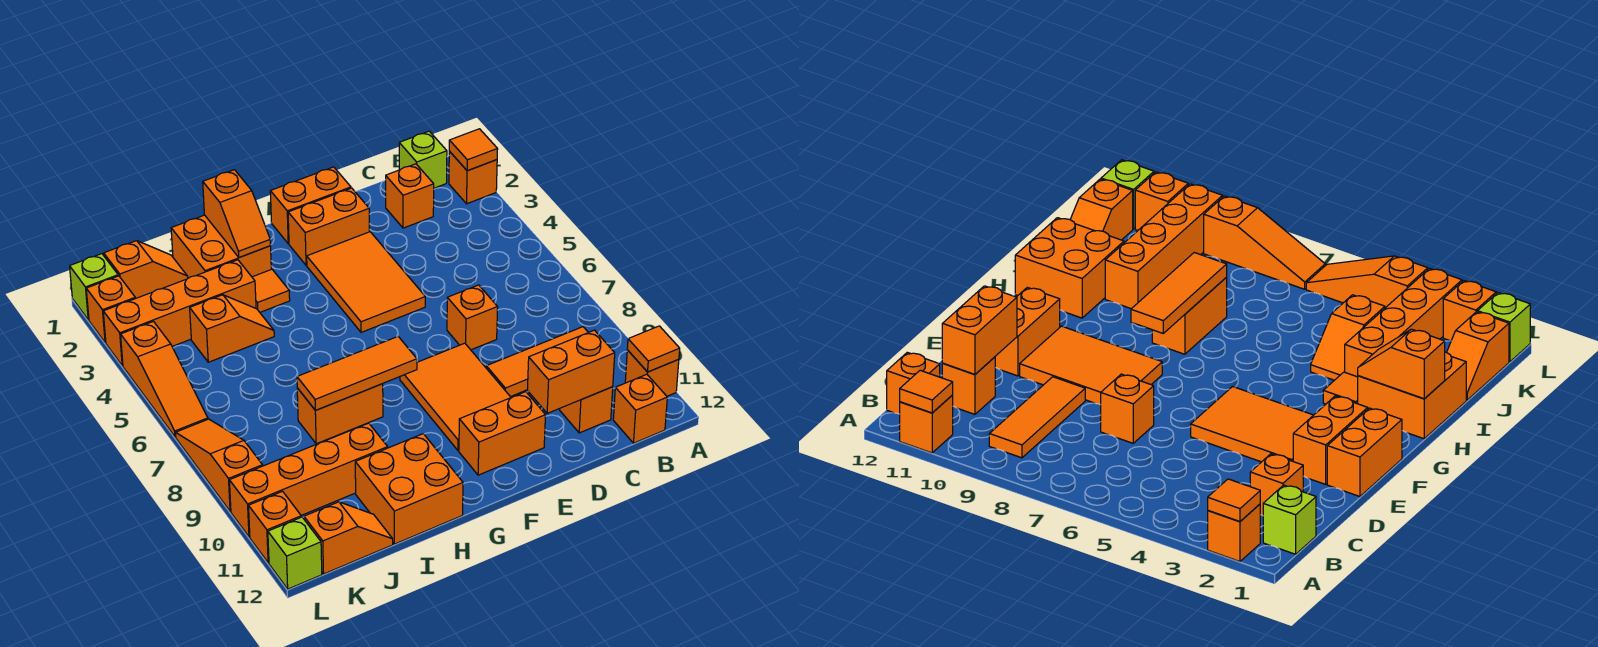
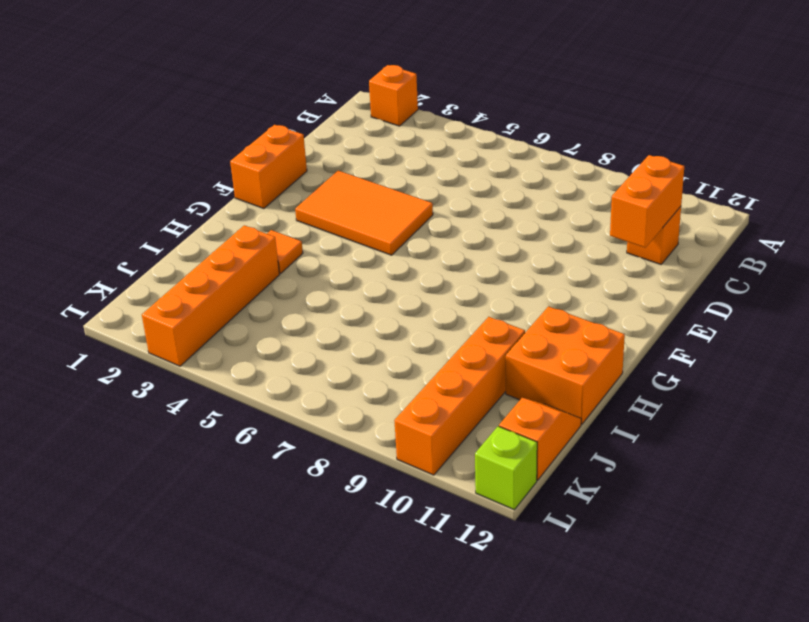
none -> orange brick A11 level 1
none -> lime brick B1 level 1
none -> orange tile B9:D9 level 1
none -> orange brick B12 level 1

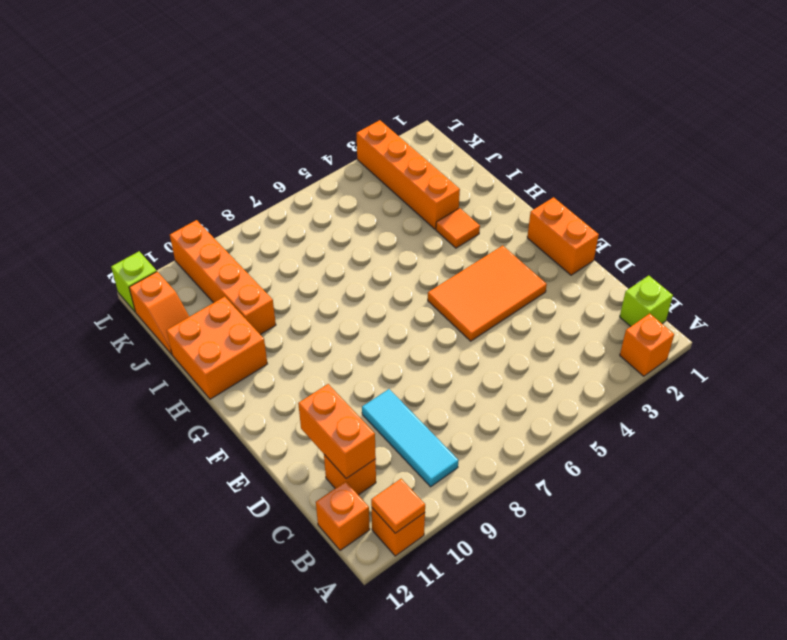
cyan tile B9:D9 level 1 -> orange tile B9:D9 level 1
none -> orange brick C2 level 1
none -> orange brick D7 level 1
none -> orange brick E2:F2 level 1
none -> orange tile E8:F10 level 1

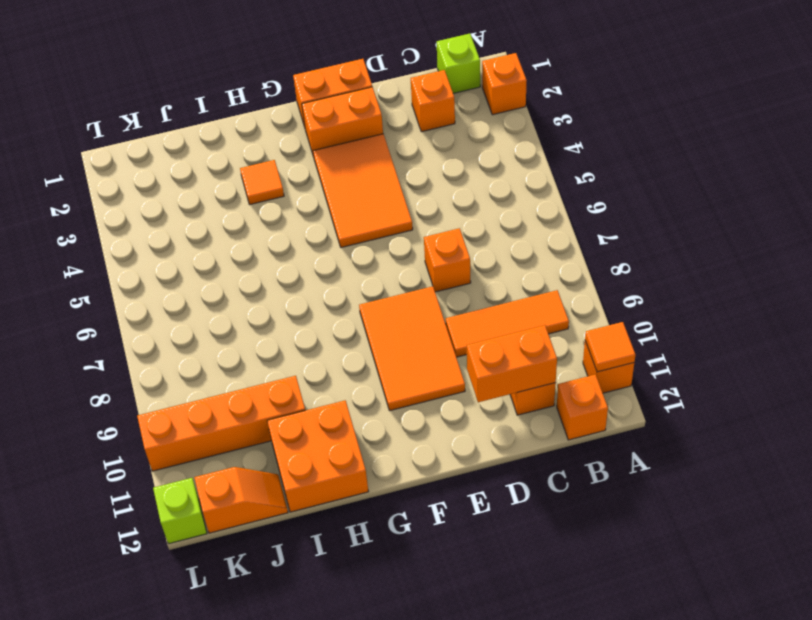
none -> orange brick E11:F11 level 1
none -> orange brick H1:I2 level 1
none -> orange brick H8:I8 level 1
none -> orange brick I3:L3 level 1

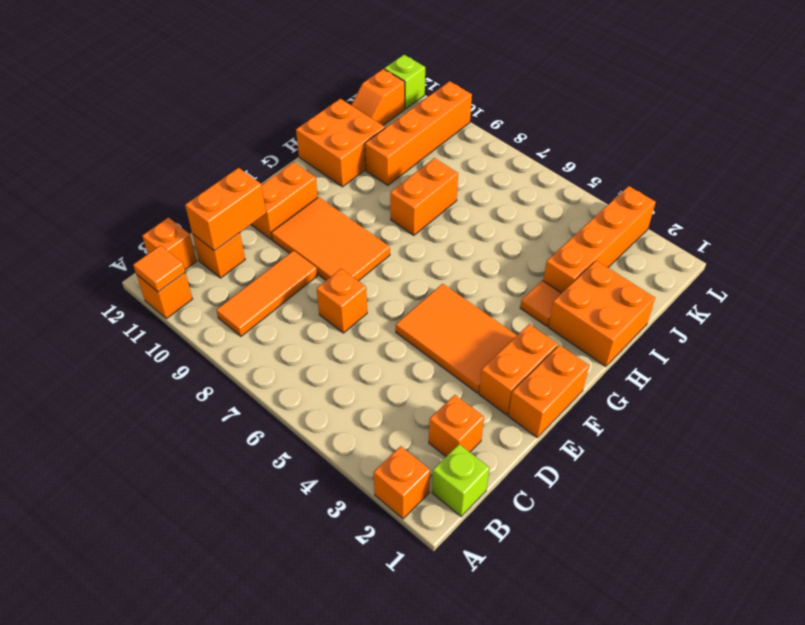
none -> orange slope I4:J4 level 1 top J
none -> orange slope J1:K1 level 1 top K
none -> lime brick L1 level 1
none -> orange brick L2 level 1

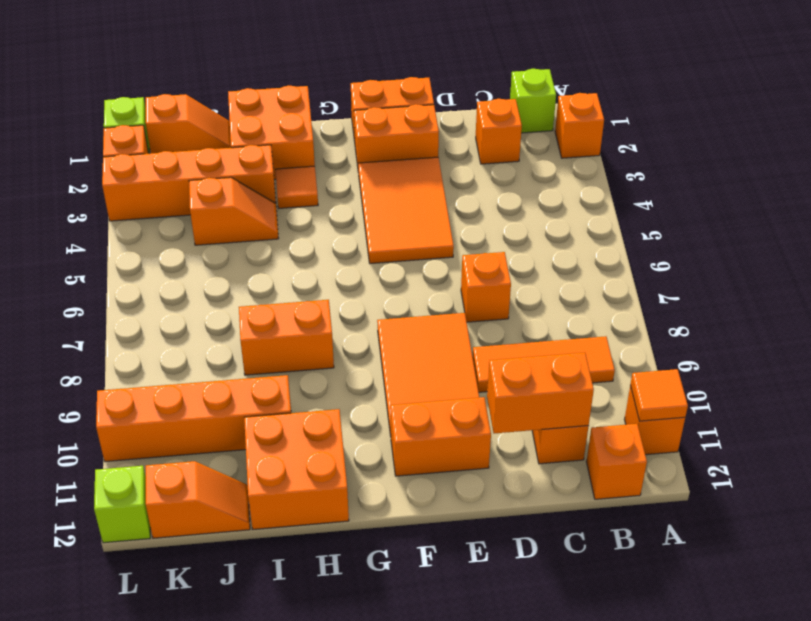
none -> orange slope L4:L6 level 1 top 4
none -> orange slope L7:L9 level 1 top 9
none -> orange brick L11 level 1
none -> orange tile A2 level 2

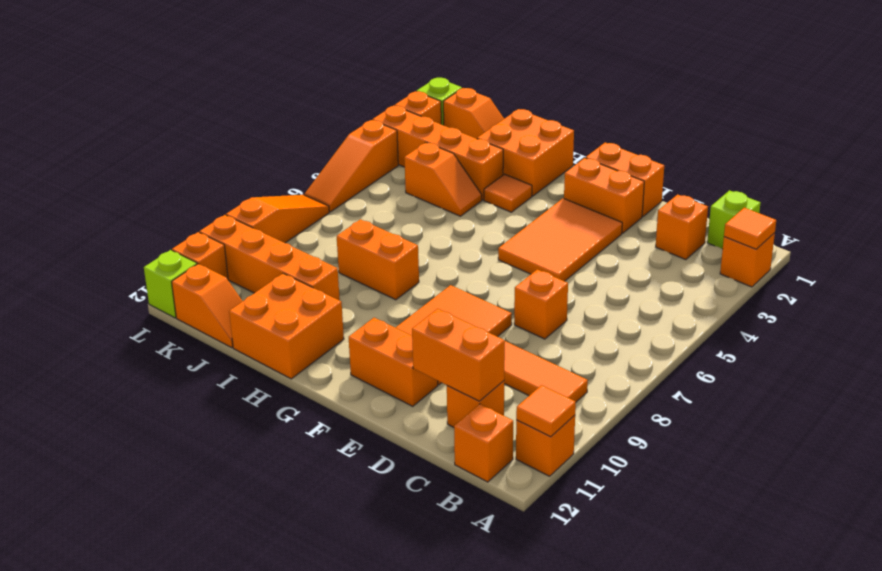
none -> orange tile G8:I8 level 2
none -> orange slope H1:H2 level 2 top 1

